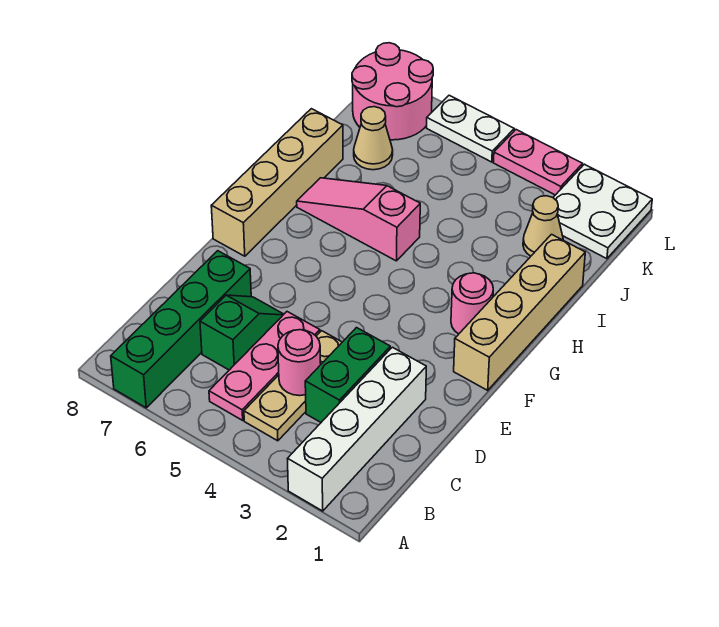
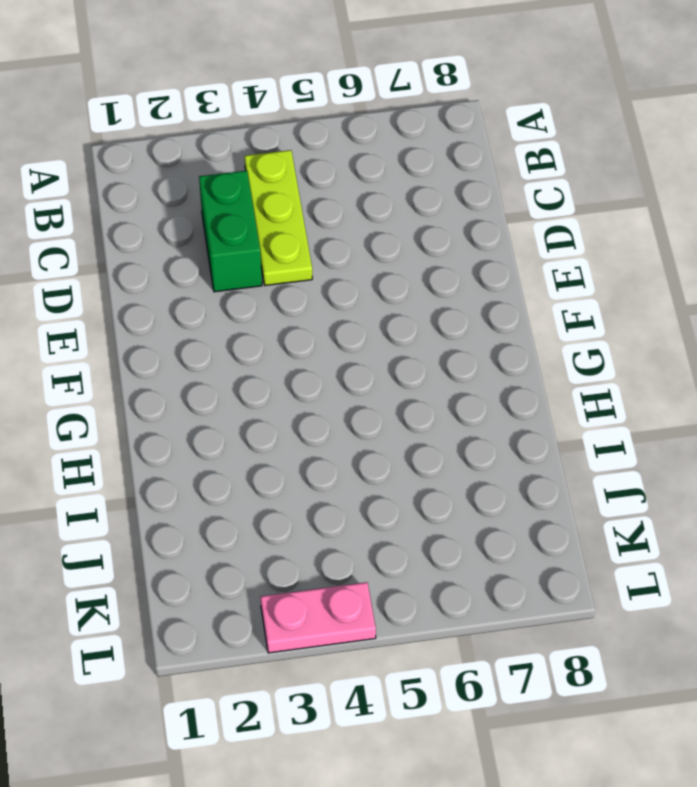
lime plate B4:D4 level 1 -> tan plate B4:D4 level 1
none -> white brick A2:D2 level 1
none -> green brick A7:D7 level 1
none -> pink plate B5:D5 level 1

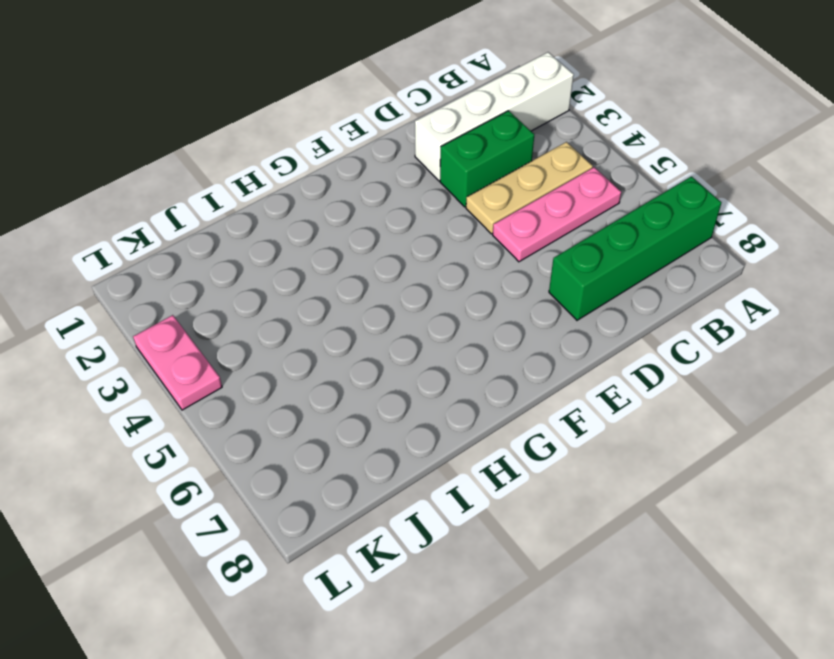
none -> green slope C6:D6 level 1 top C
none -> tan brick F1:I1 level 1
none -> tan brick F8:I8 level 1

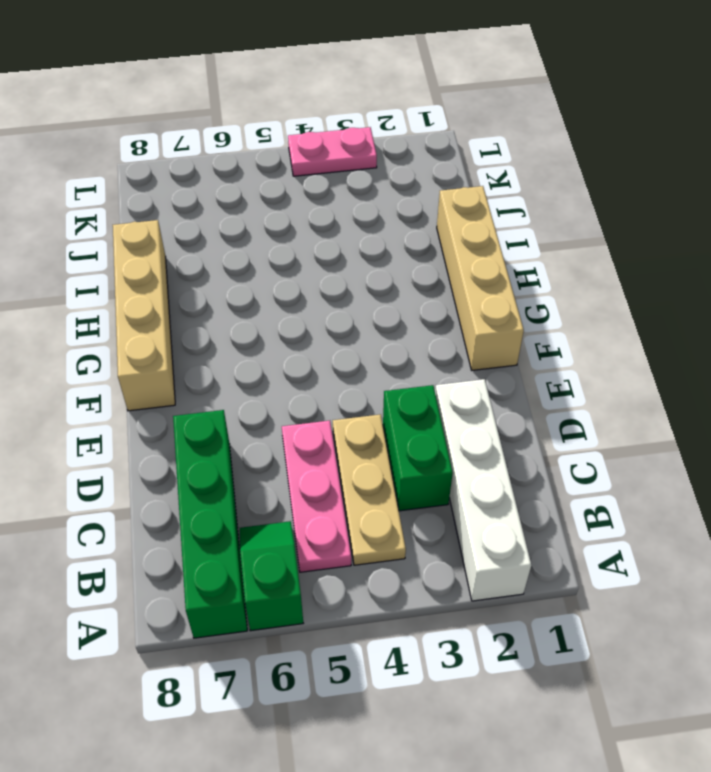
green slope A6:B6 level 1 top A -> green slope C6:D6 level 1 top C
none -> pink round brick G2 level 1
none -> pink slope H5:H7 level 1 top 5
none -> tan cone J2 level 1

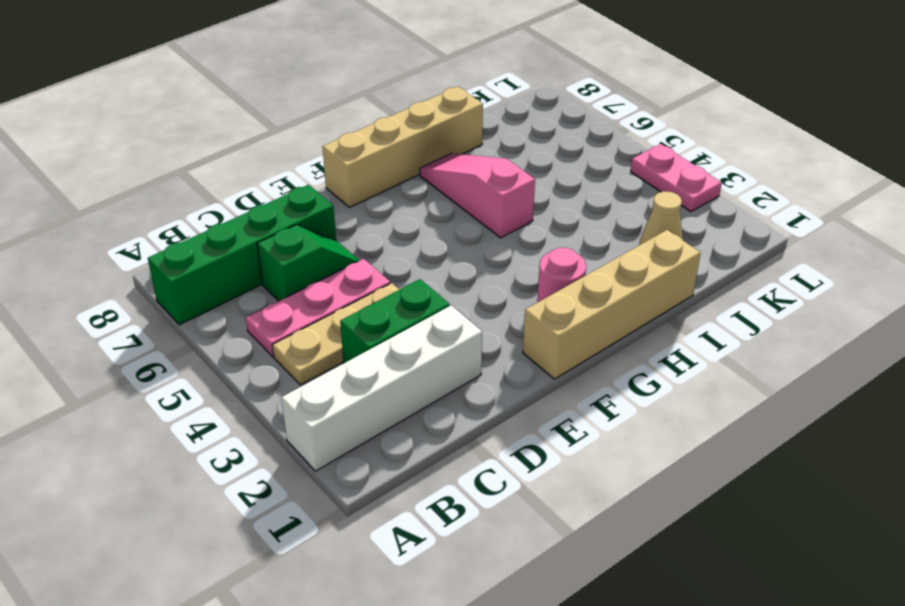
none -> tan cone J7 level 1
none -> white plate K1:L2 level 1
none -> pink round brick K7:L8 level 1

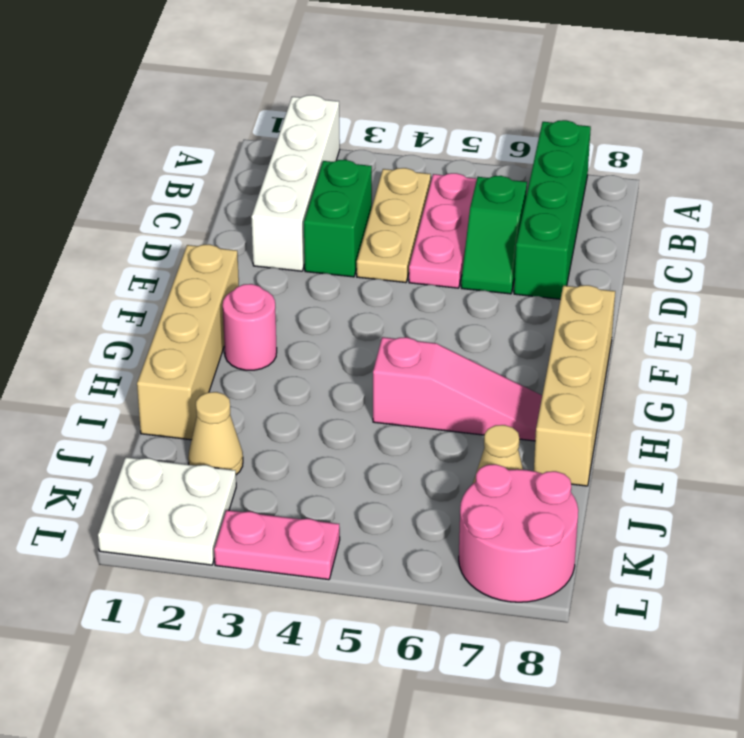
none -> white plate L5:L6 level 1
none -> pink round brick C4 level 2

